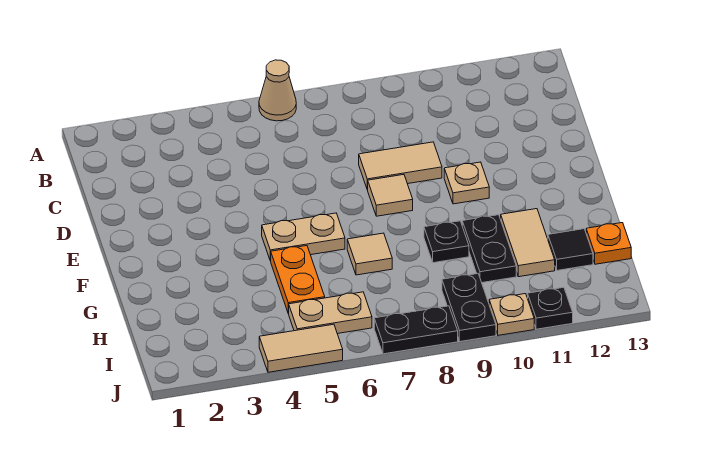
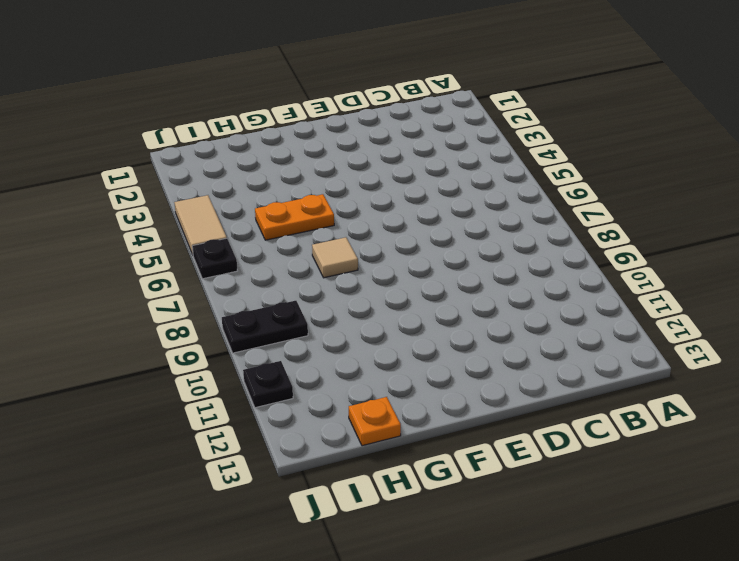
black plate J6 level 1 -> black plate G9 level 1
none -> tan cone A6 level 1
none -> tan tile D8:D9 level 1
none -> tan tile E8 level 1

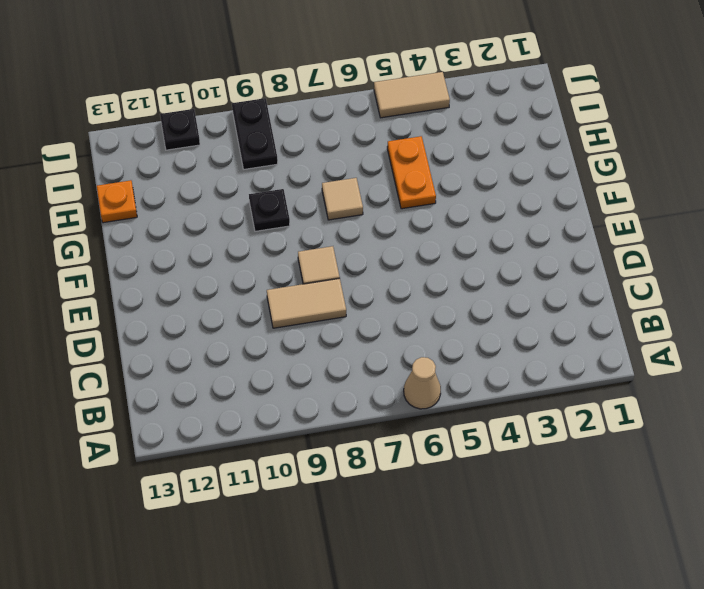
none -> tan plate E10 level 1
none -> tan plate F5:F6 level 1
none -> black plate G10:H10 level 1

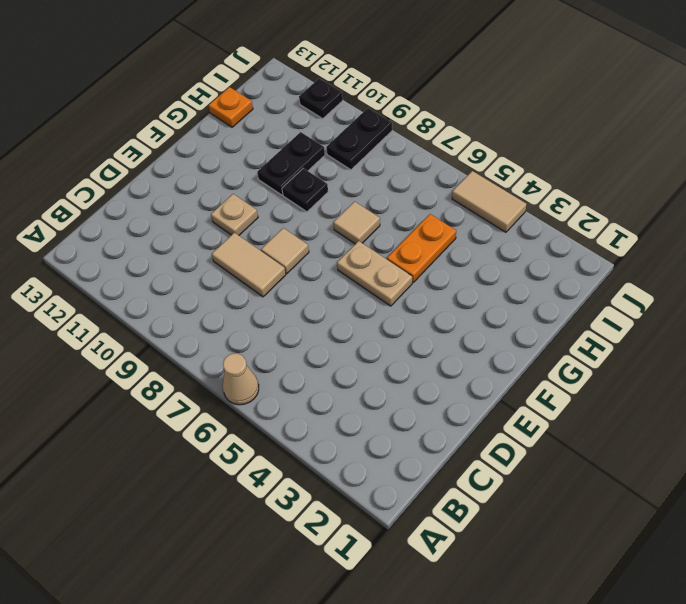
none -> tan tile G11:H11 level 1
none -> black tile H12 level 1
none -> tan plate I5:I6 level 1

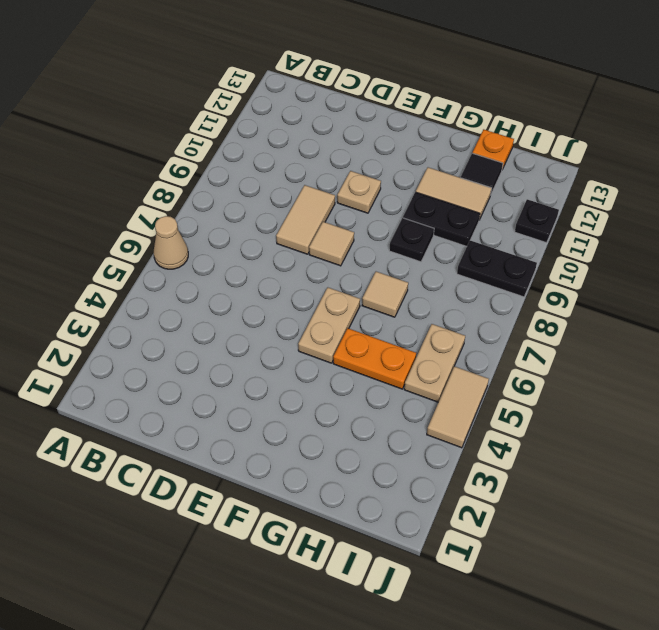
none -> black plate J7:J8 level 1
none -> tan plate J10 level 1

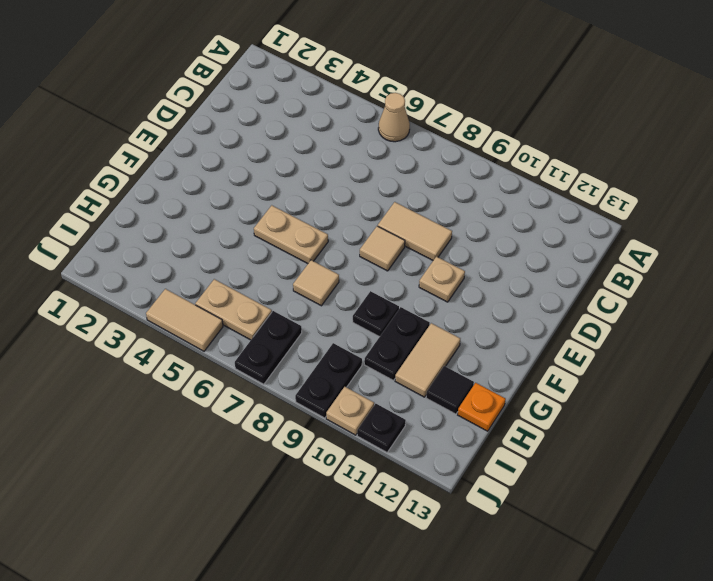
black plate I7:J7 level 1 -> black plate J7:J8 level 1
none -> orange plate G5:H5 level 1

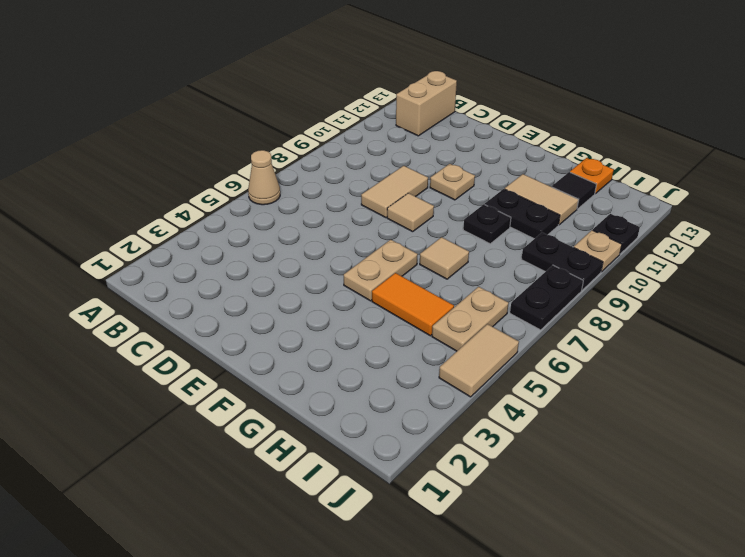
tan brick B12:B13 level 1 -> none
orange tile G5:H5 level 1 -> orange plate G5:H5 level 1

